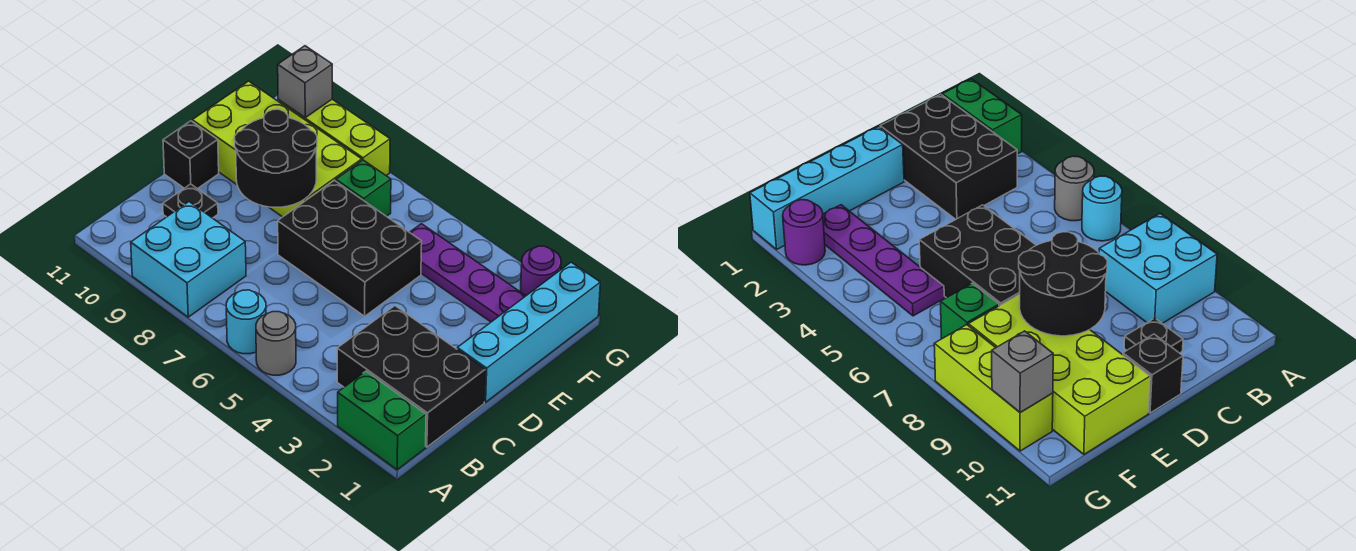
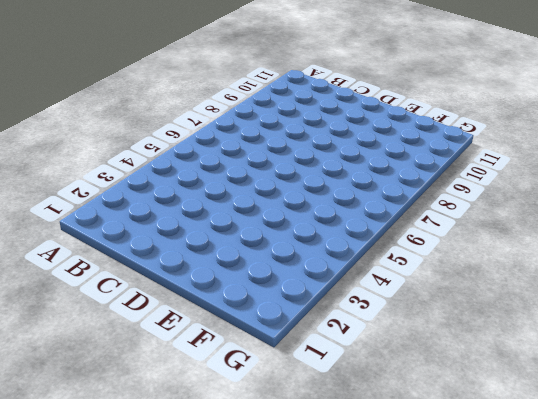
none -> green brick A1:A2 level 1
none -> grey round brick A5 level 1
none -> cyan round brick A6 level 1

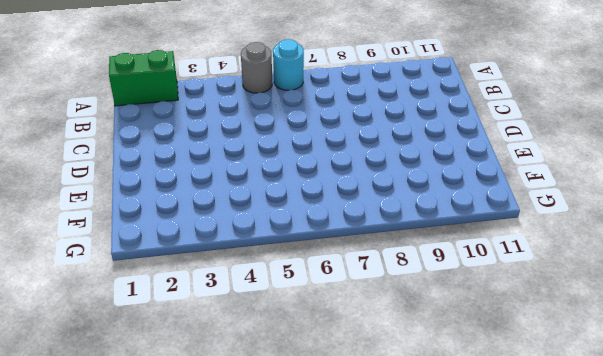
none -> cyan brick A8:B9 level 1
none -> black brick B1:C3 level 1
none -> black plate C10 level 1

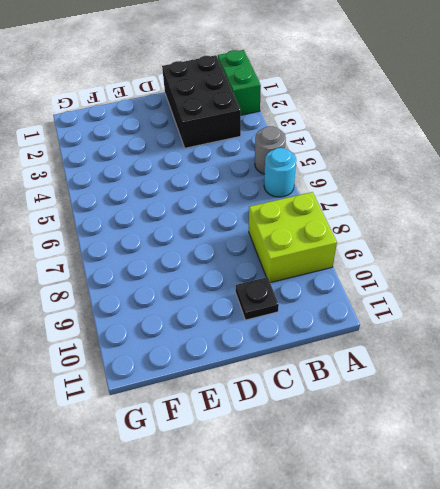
lime brick A8:B9 level 1 -> cyan brick A8:B9 level 1
none -> cyan brick D1:G1 level 1
none -> black brick D5:E7 level 1
none -> black brick D11 level 1

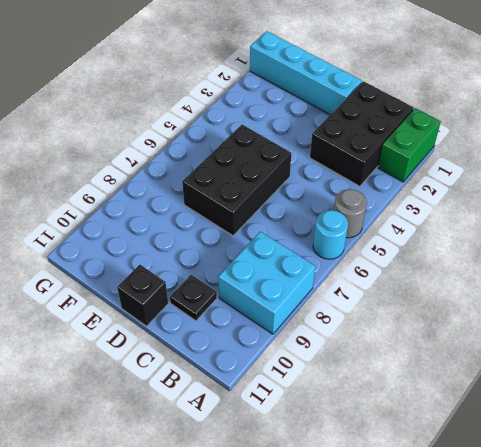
none -> lime brick E8:F11 level 1
none -> purple plate F2:F5 level 1
none -> green brick F7 level 1

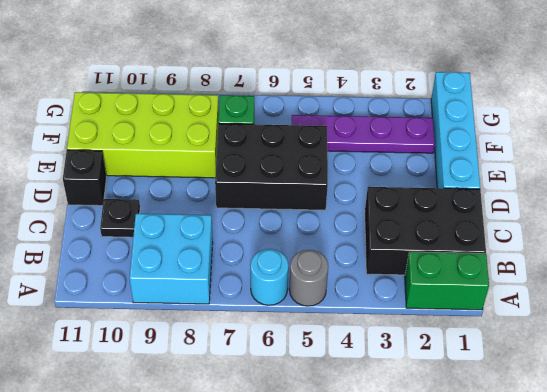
none -> purple round brick G2 level 1
none -> lime brick G8:G10 level 1
none -> black round brick D8:E9 level 2

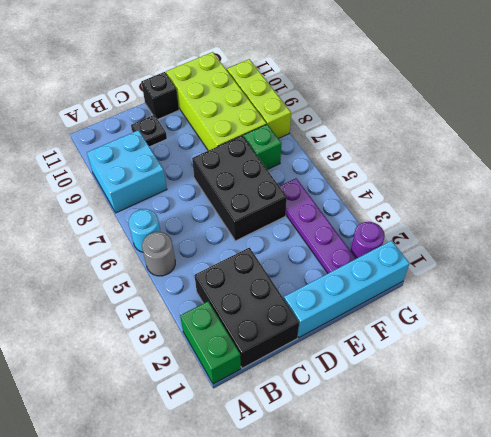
none -> black round brick D8:E9 level 2
none -> grey brick G10 level 2

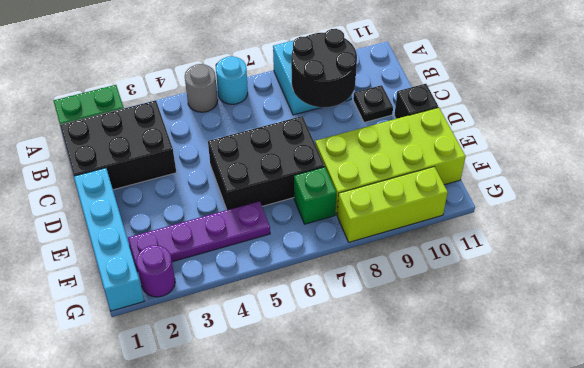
black round brick B8:C9 level 2 -> black round brick D8:E9 level 2
none -> grey brick G10 level 2

